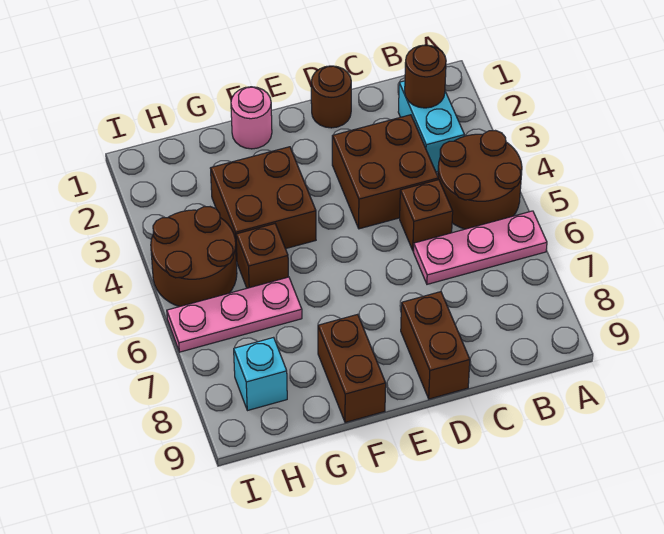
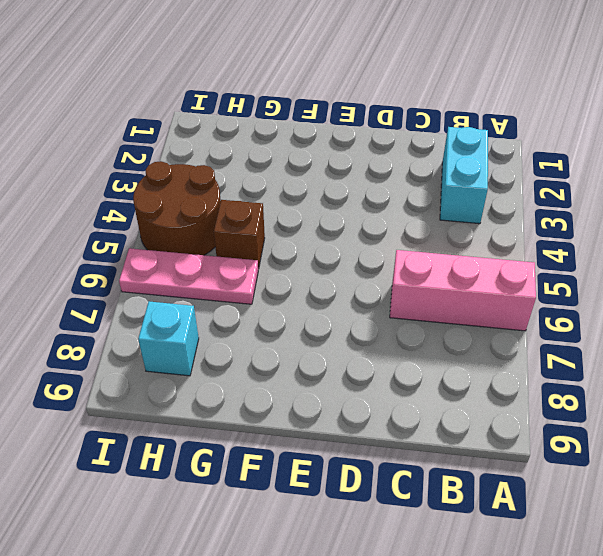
pink brick A6:C6 level 1 -> pink plate A6:C6 level 1
none -> brown round brick A4:B5 level 1
none -> brown brick C3:D4 level 1
none -> brown brick C5 level 1

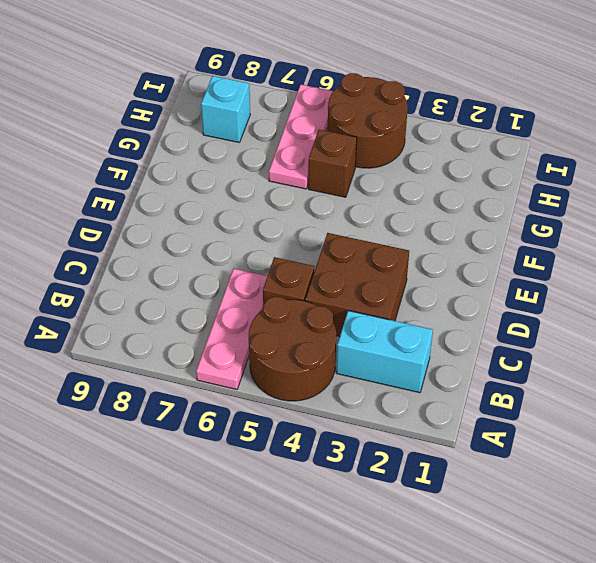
none -> brown round brick D1 level 1
none -> brown brick D8:D9 level 1
none -> pink round brick F1 level 1

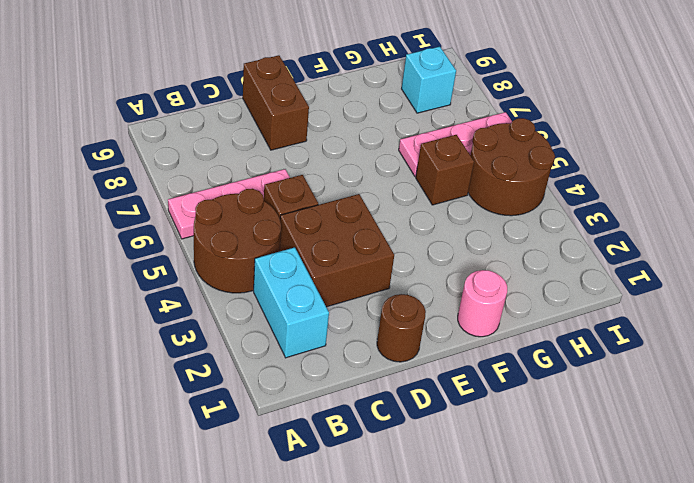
none -> brown brick F3:G4 level 1
none -> brown brick F8:F9 level 1
none -> brown round brick B2 level 2

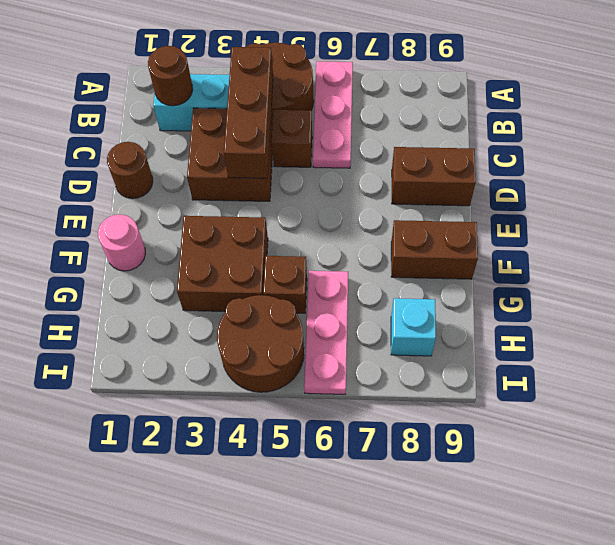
brown brick B4:D4 level 2 -> none

